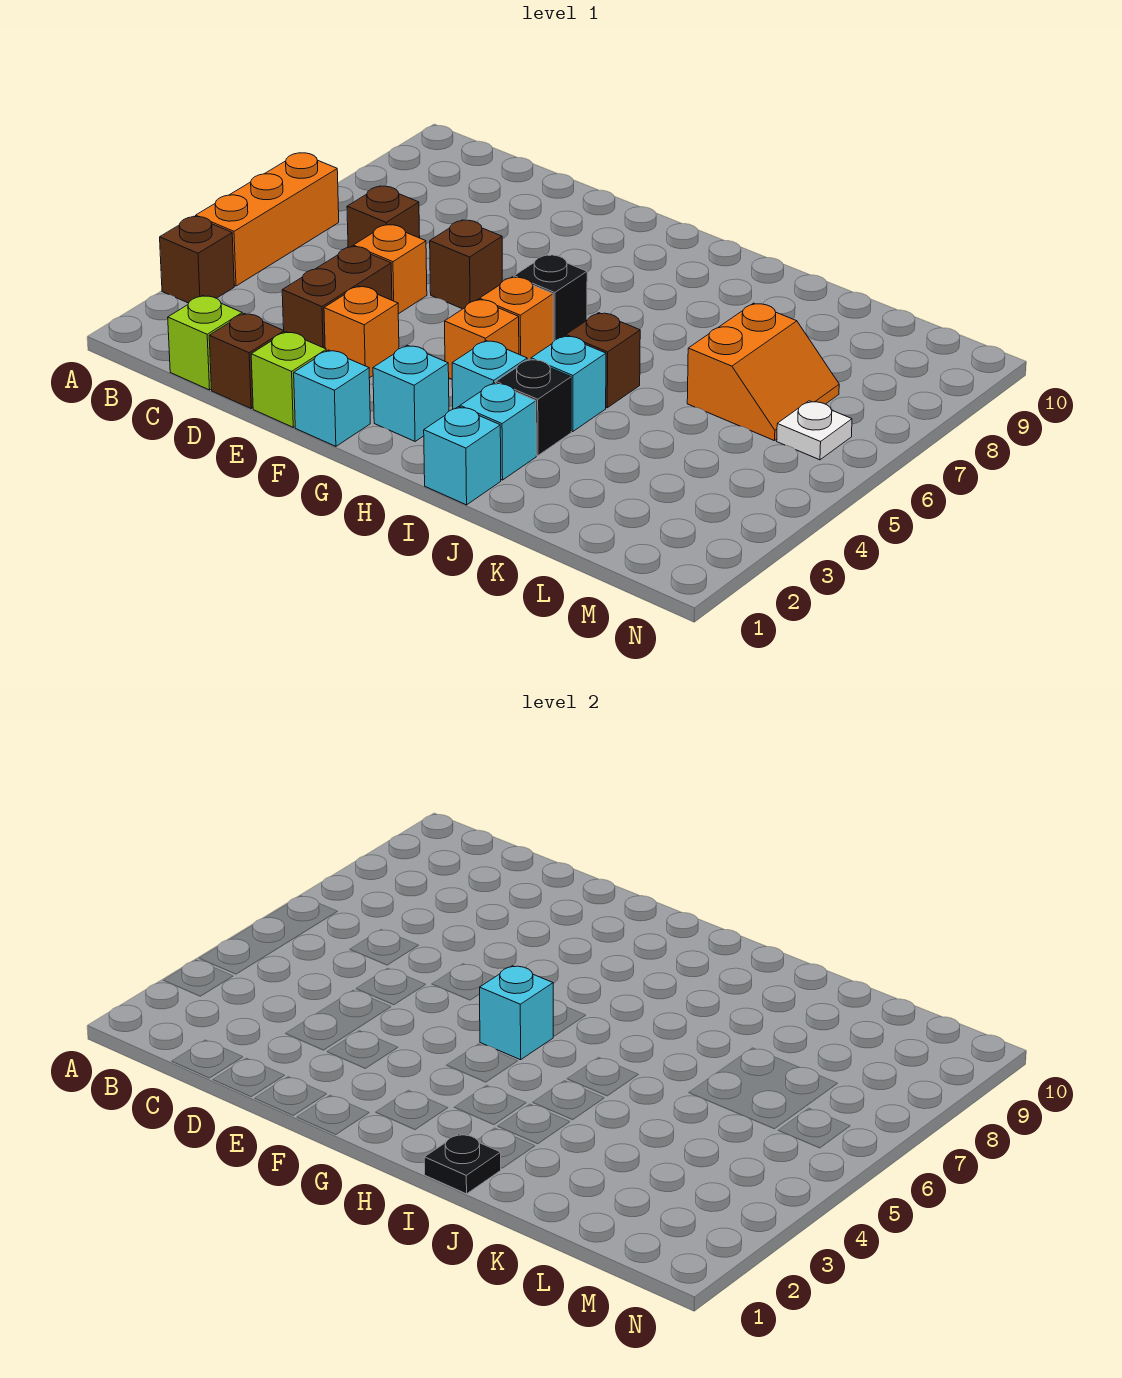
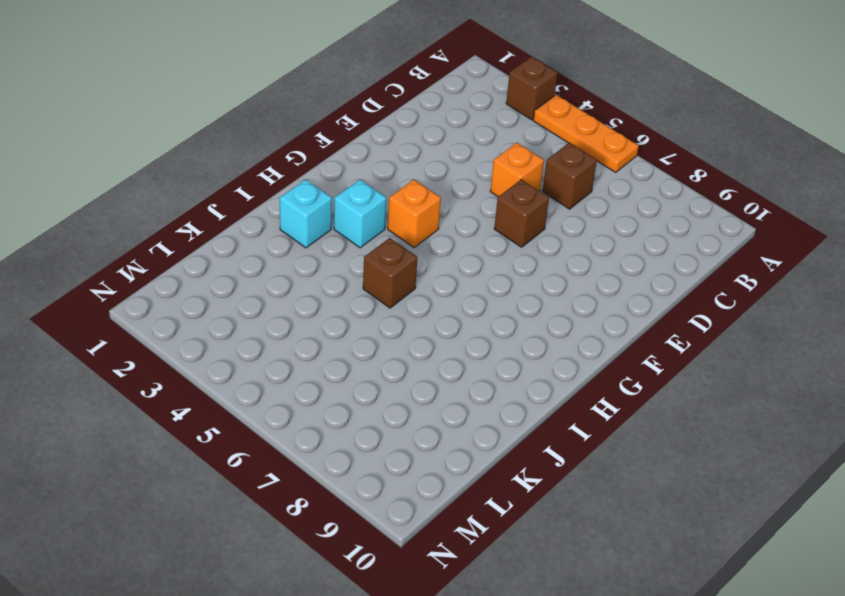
orange plate A4:A6 level 1 -> orange brick A4:A6 level 1
none -> lime brick C1 level 1
none -> brown brick D1 level 1
none -> brown brick D3:D4 level 1

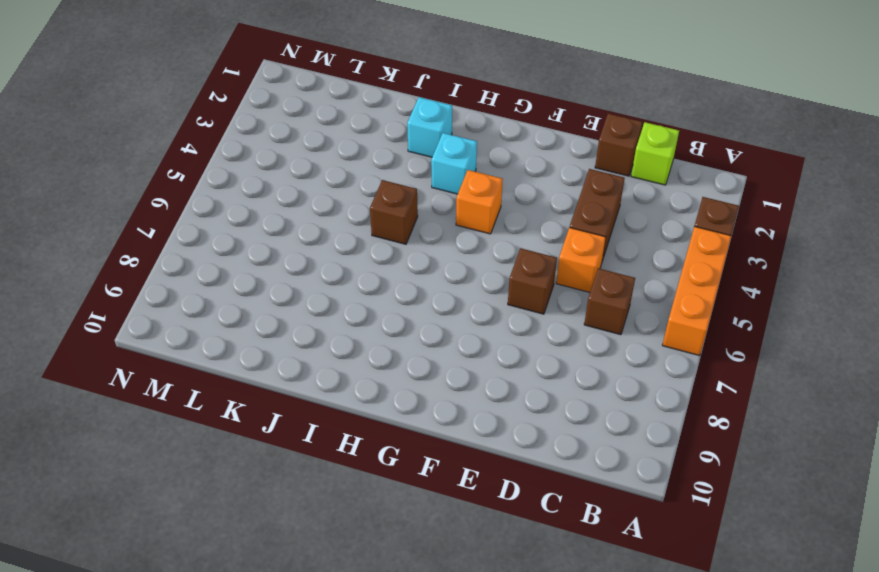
none -> lime brick E1 level 1
none -> orange brick E3 level 1
none -> cyan brick F1 level 1

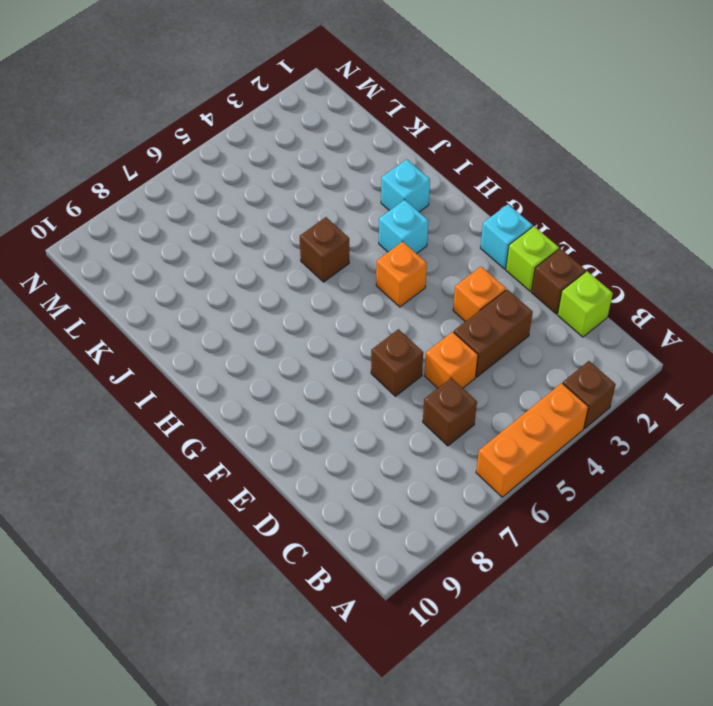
none -> cyan brick G2 level 1
none -> orange brick G5 level 1
none -> black brick G6 level 1

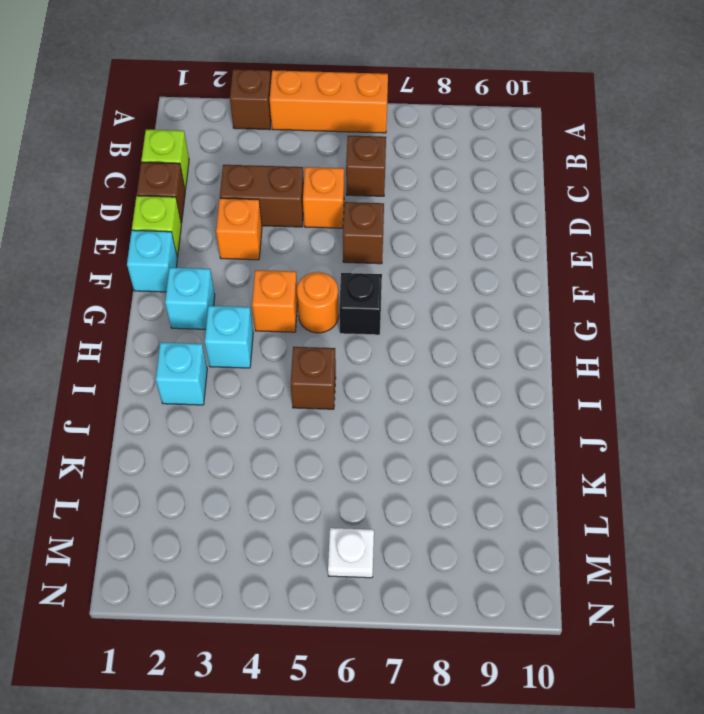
orange round brick G5 level 1 -> orange brick G5 level 1
none -> cyan brick I1 level 1
none -> black brick I3 level 1
none -> cyan brick I4 level 1

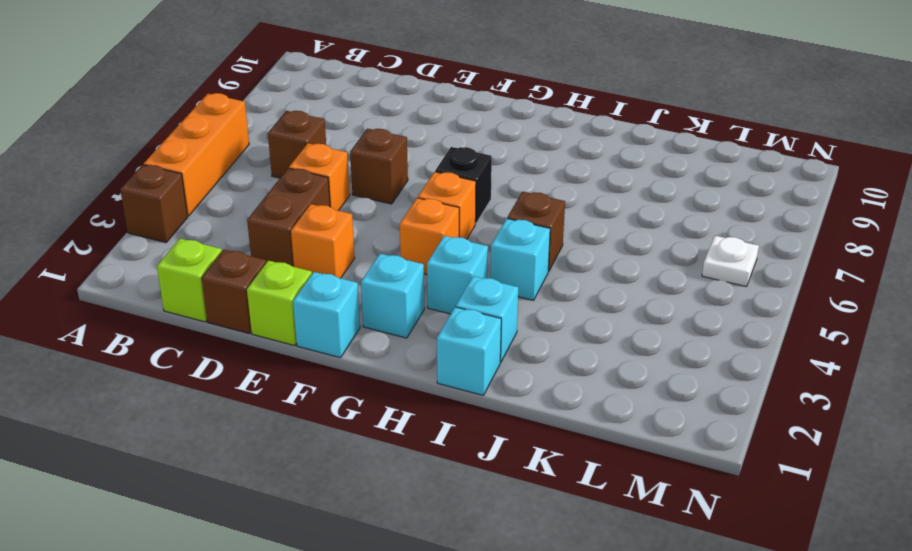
none -> black brick I3 level 1
none -> orange slope K6:L7 level 1 top K
none -> cyan brick G5 level 2

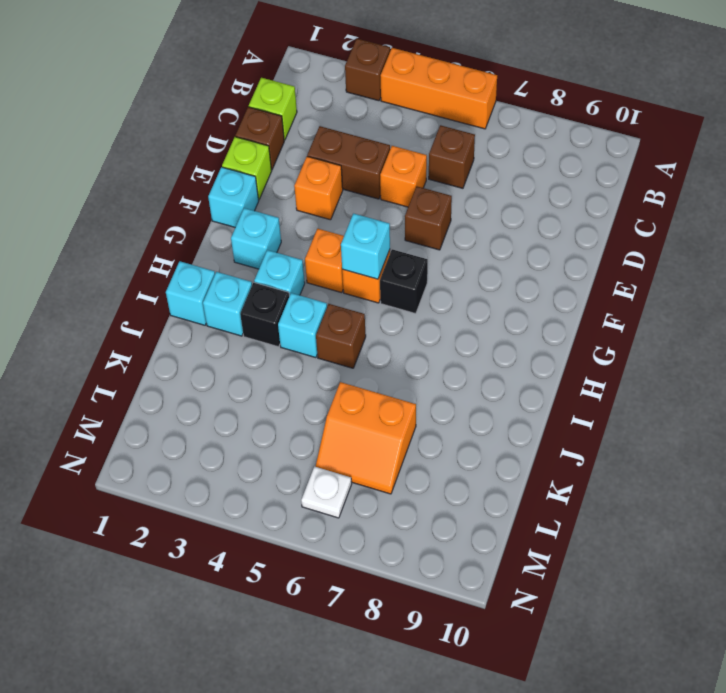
none -> black plate I1 level 2

